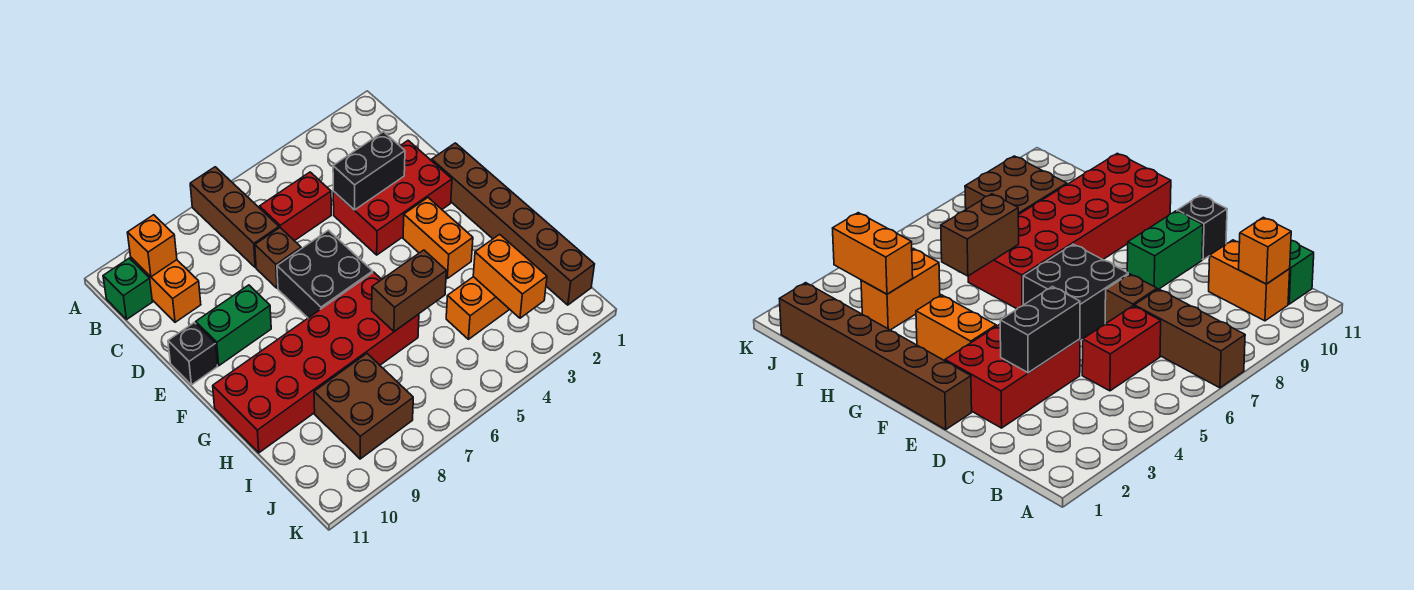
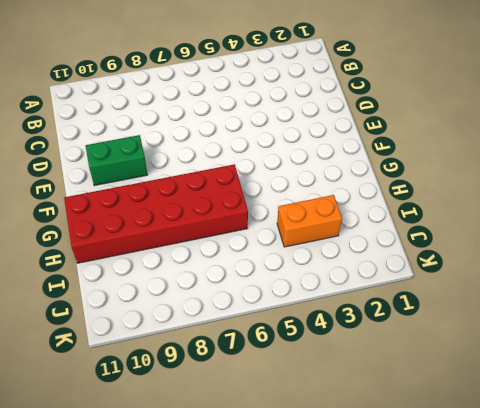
none -> brown brick A7:C7 level 1
none -> orange brick B10:C10 level 1
none -> green brick B11 level 1

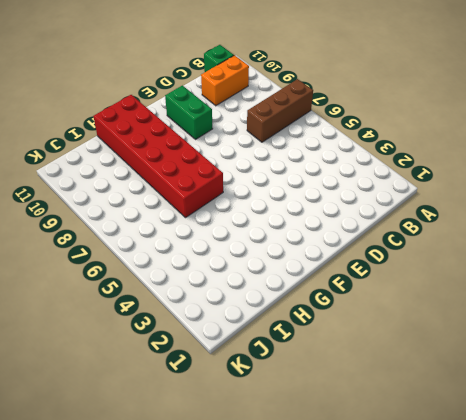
none -> red brick C5:C6 level 1
none -> red brick D2:E4 level 1
none -> brown brick D7 level 1

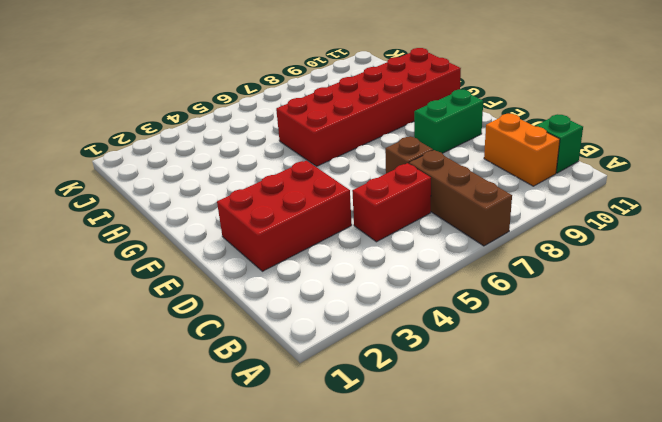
none -> brown brick E1:J1 level 1
none -> black brick E6:F7 level 1
none -> black brick E11 level 1

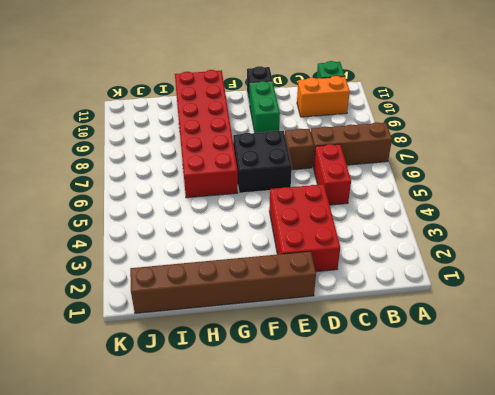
none -> orange brick F3:G3 level 1
none -> orange brick I3:I4 level 1
none -> brown brick I8:J9 level 1

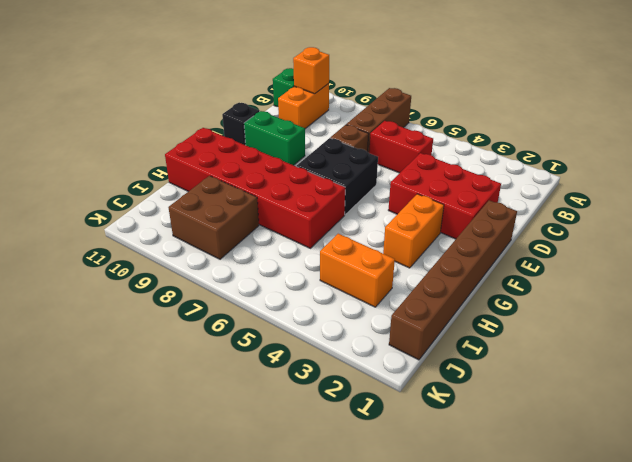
none -> black brick D3:D4 level 2
none -> brown brick H5:H6 level 2
none -> orange brick I3:J3 level 2

